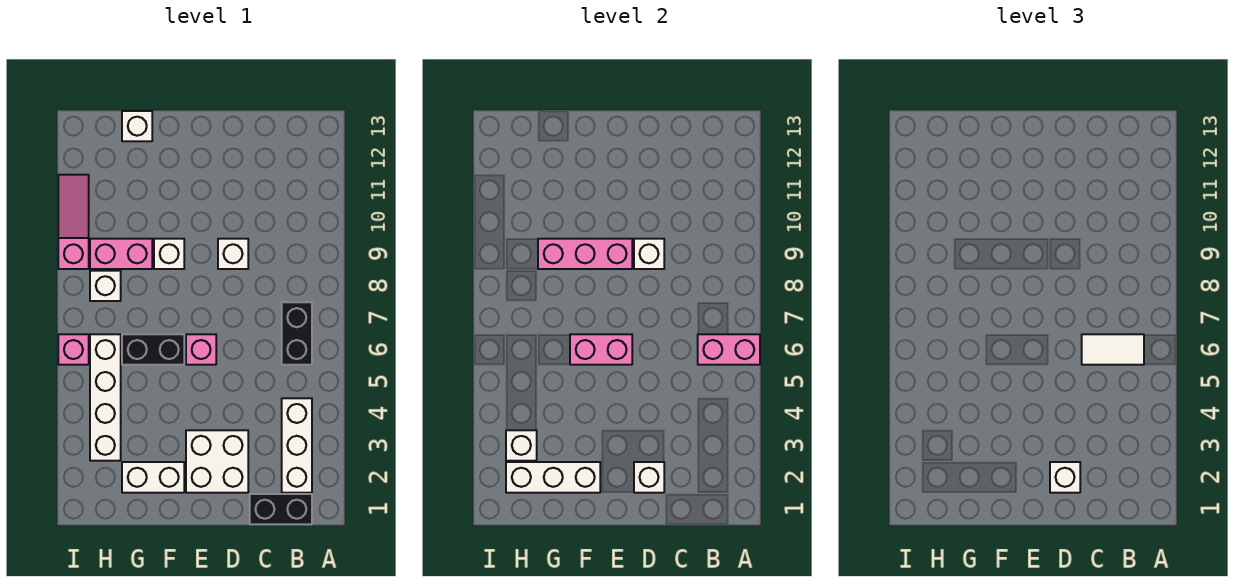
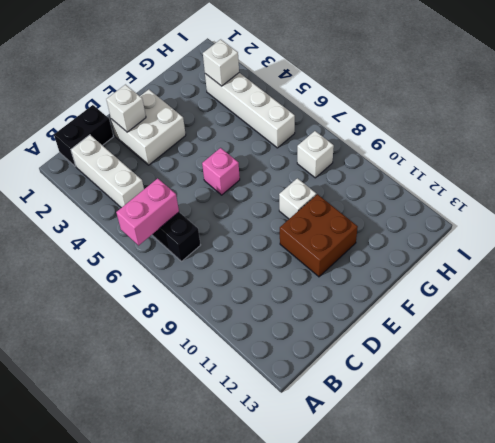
brown brick E10:F11 level 1 -> none
none -> white brick D9 level 1
none -> white brick F2:G2 level 1
none -> black brick F6:G6 level 1

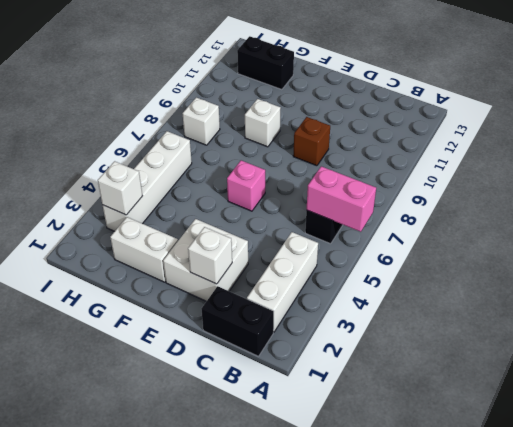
brown brick D9 level 1 -> white brick D9 level 1
black brick G12:H12 level 1 -> black brick F6:G6 level 1
none -> pink brick G9:H9 level 1
none -> white brick G13 level 1
none -> pink brick I6 level 1

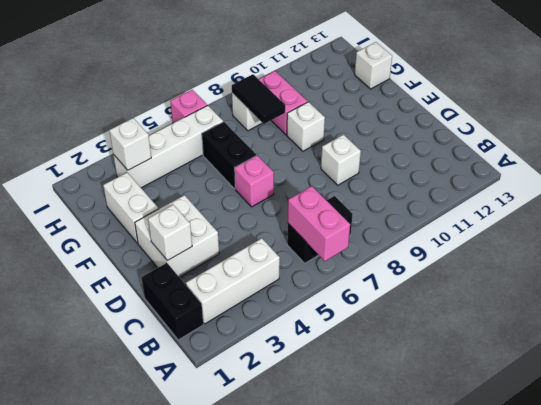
black tile G8:H8 level 2 -> none
none -> pink slope I9:I11 level 1 top 9
none -> white brick D9 level 2
none -> pink brick E6:F6 level 2

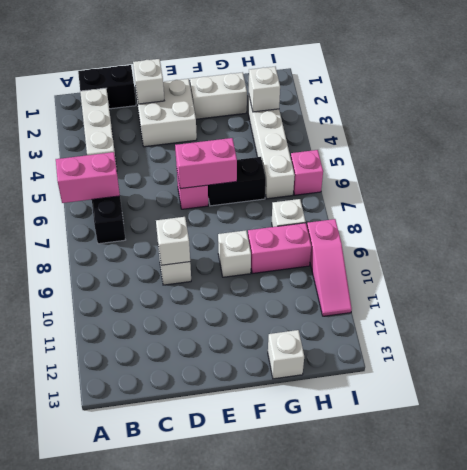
none -> pink brick E9:G9 level 2
none -> white brick F2:H2 level 2
none -> white tile B6:C6 level 3

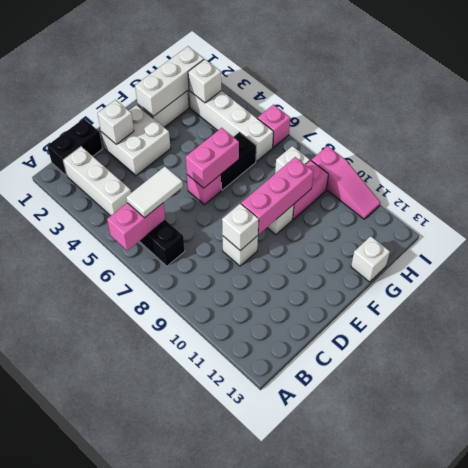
none -> white brick D2 level 3

